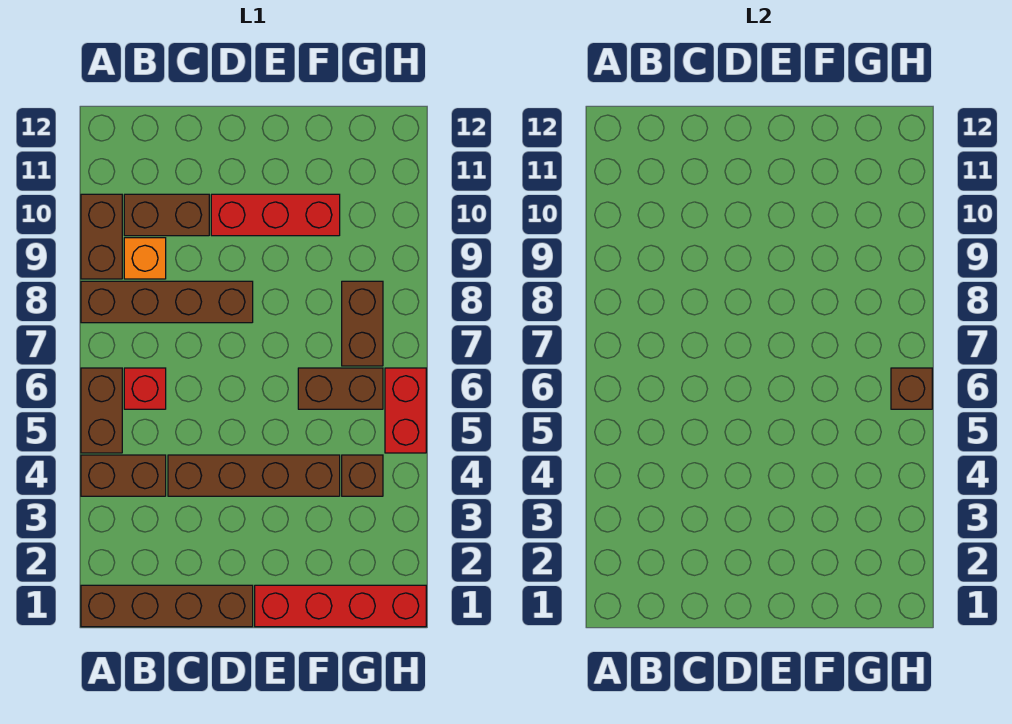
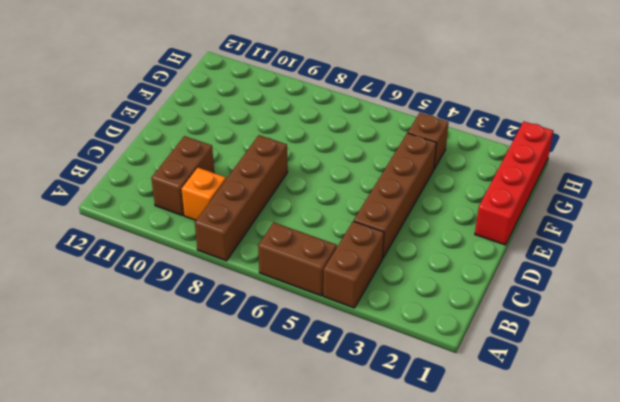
none -> brown brick A1:D1 level 1
none -> brown brick A9:A10 level 1
none -> red brick B6 level 1

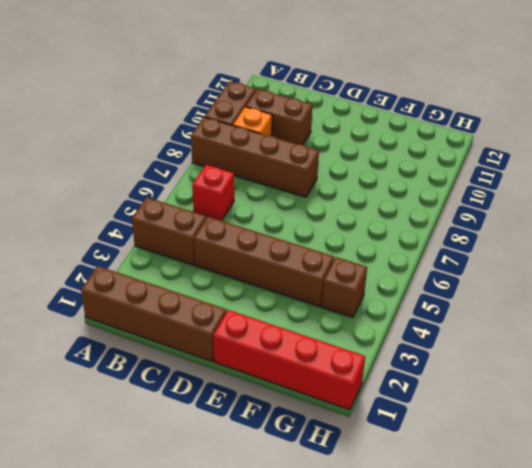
none -> brown brick A5:A6 level 1
none -> red brick D10:F10 level 1
none -> brown brick F6:G6 level 1

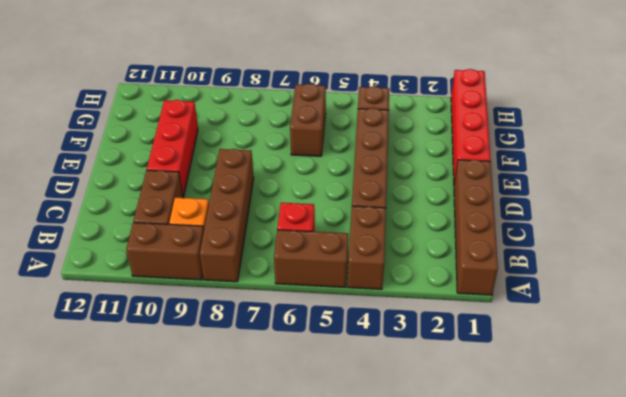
none -> brown brick G7:G8 level 1
none -> red brick H5:H6 level 1
none -> brown brick H6 level 2

